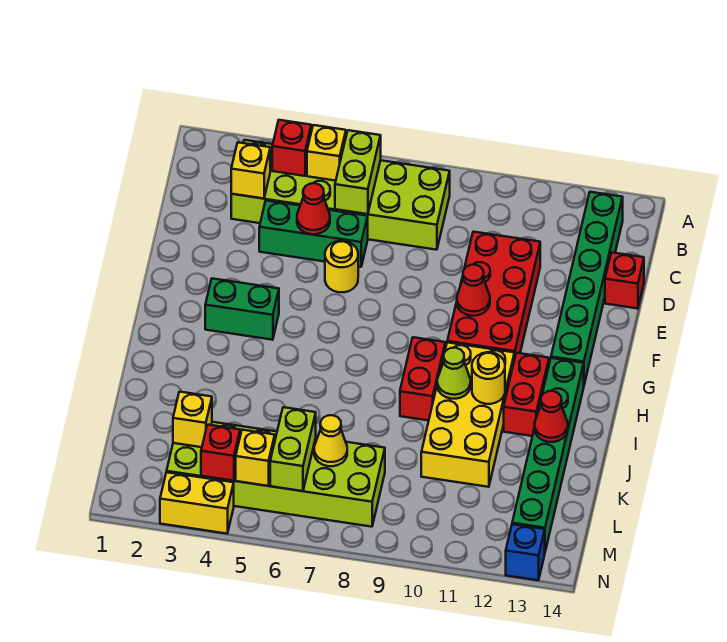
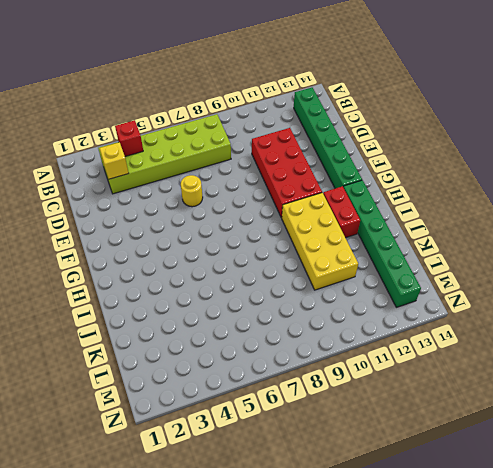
none -> green brick D4:D6 level 1
none -> red brick D14 level 1
none -> green brick G3:G4 level 1

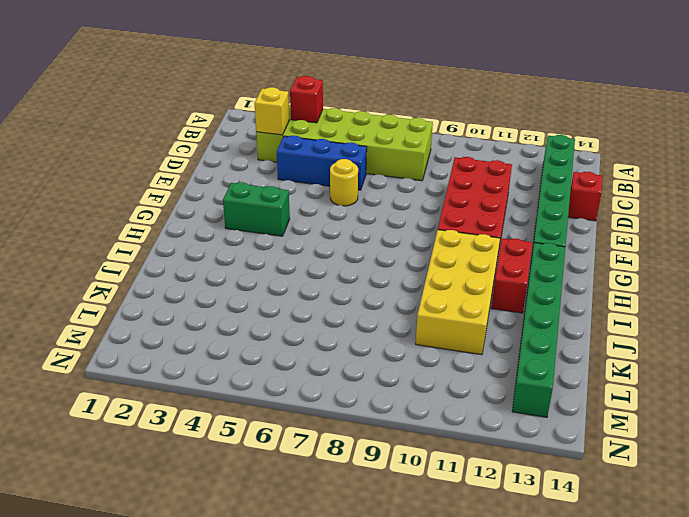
blue brick D4:D6 level 1 -> green brick D4:D6 level 1
none -> red brick H9:I9 level 1
none -> lime brick L3:M8 level 1
none -> yellow brick N3:N4 level 1

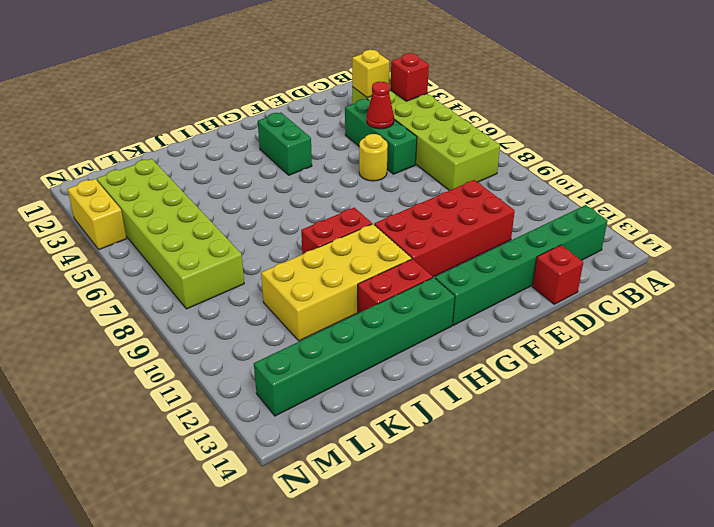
none -> blue brick N13 level 1
none -> yellow brick B5 level 2
none -> lime brick B6:C6 level 2

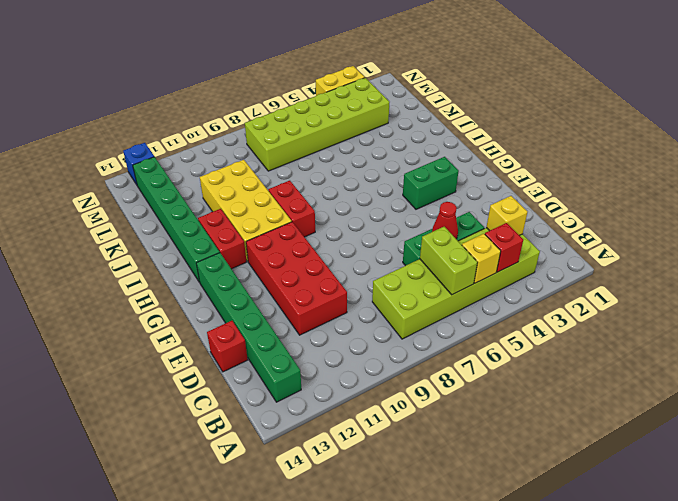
none -> yellow round brick E6 level 1
none -> red cone F10 level 2
none -> lime cone I10 level 2

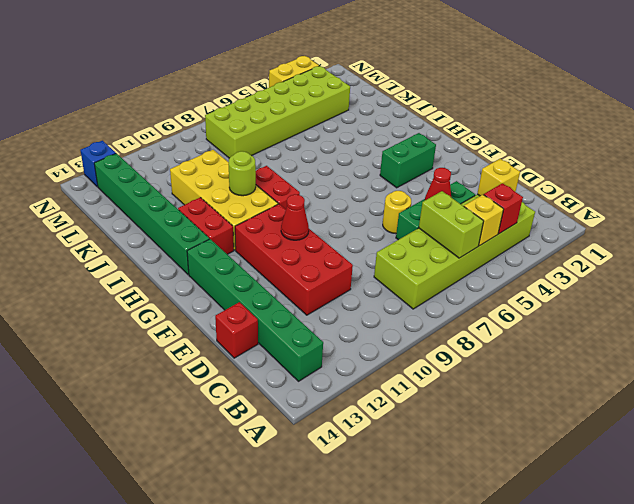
lime round brick I10 level 2 -> lime cone I10 level 2
none -> yellow round brick I11 level 2
none -> red cone J13 level 2
none -> yellow brick L3 level 2

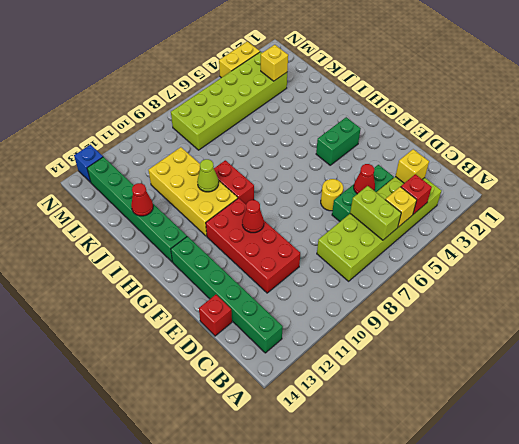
none -> red brick H12:I12 level 1
none -> yellow round brick I11 level 2
none -> lime brick L6:M6 level 2

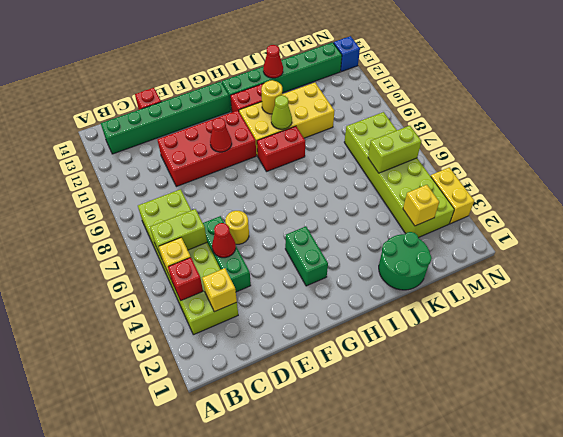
green round brick J1:K2 level 1 -> none
none -> yellow cone L7 level 2
none -> red brick M4 level 2
none -> yellow brick M5 level 2

